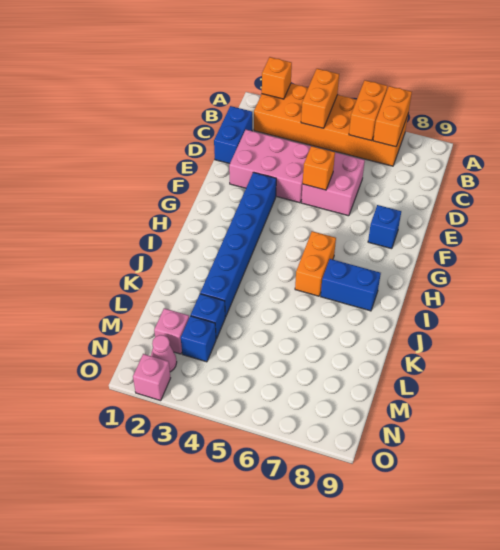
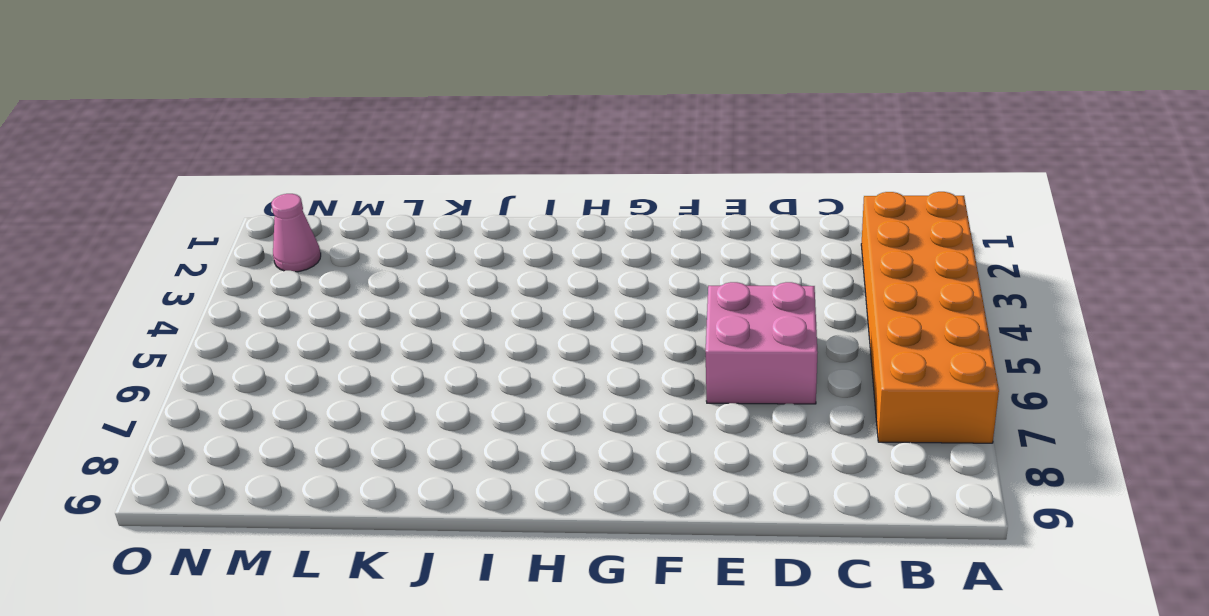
none -> blue brick C1:D1 level 1
none -> pink brick D2:E4 level 1
none -> blue brick F3:K3 level 1

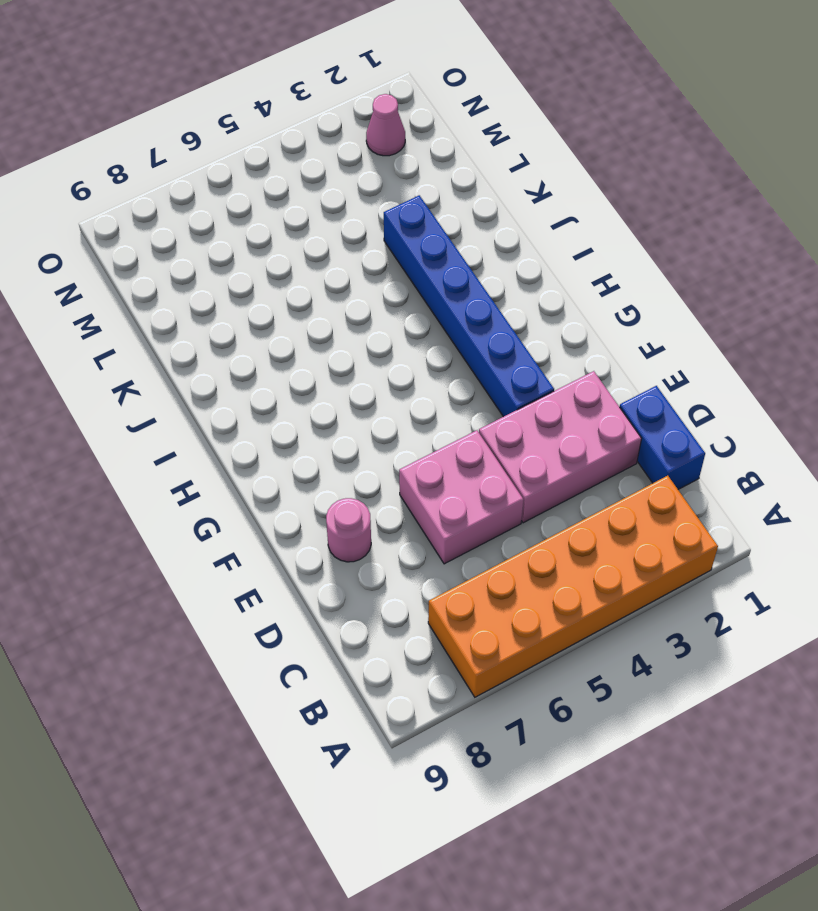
pink round brick E8 level 1 -> none
none -> blue brick F8 level 1
none -> orange brick H6:I6 level 1
none -> blue brick I7:I8 level 1

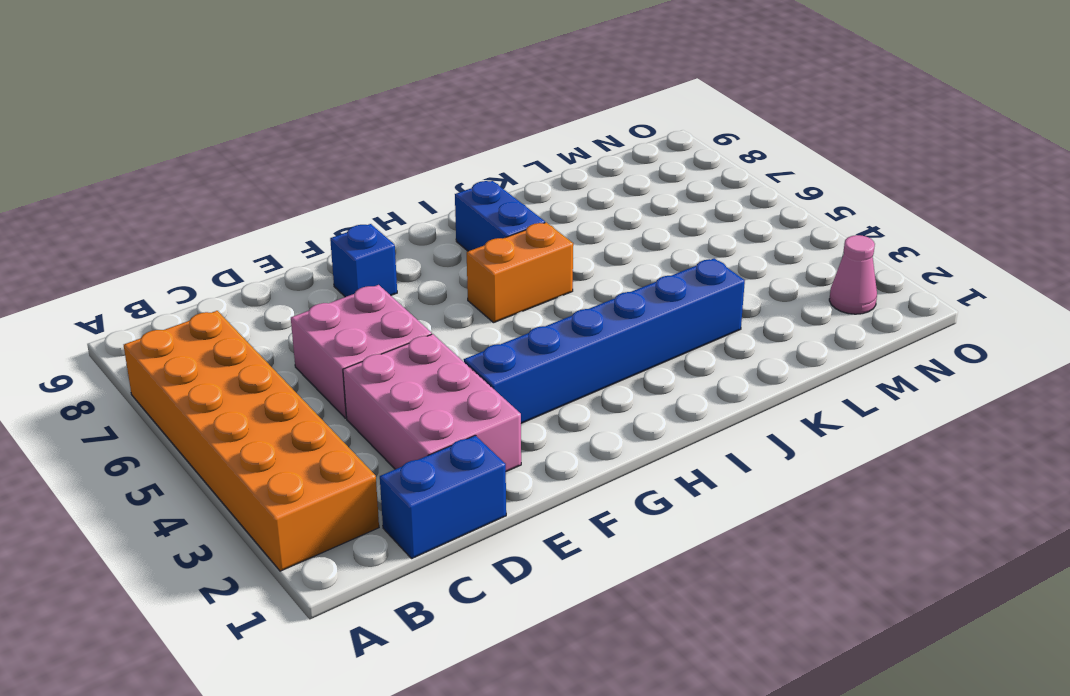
none -> blue brick L3 level 1
none -> pink brick M2 level 1
none -> blue brick M3 level 1

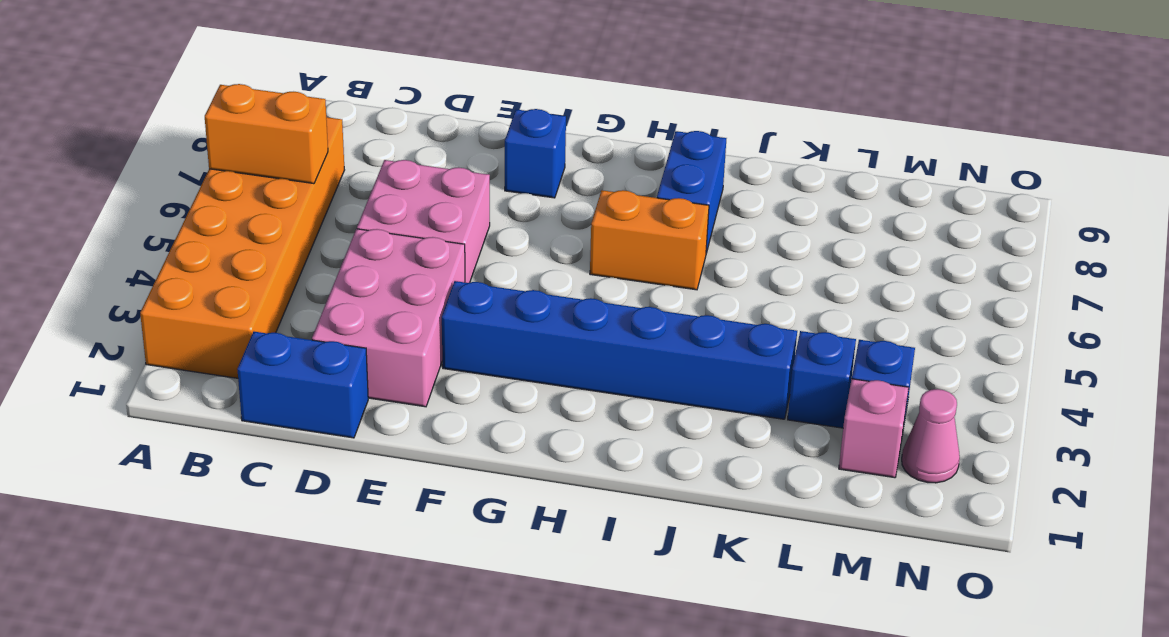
none -> pink brick O2 level 1
none -> orange brick A2 level 2
none -> orange brick A4:B4 level 2

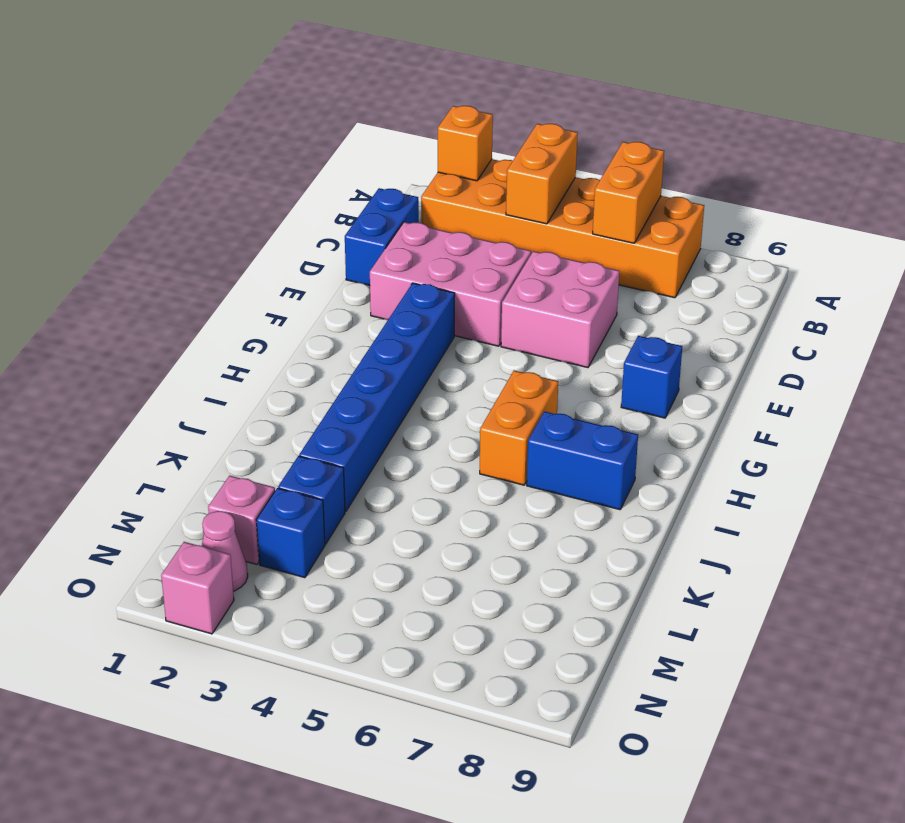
none -> orange brick A7:B7 level 2
none -> orange brick E5 level 2

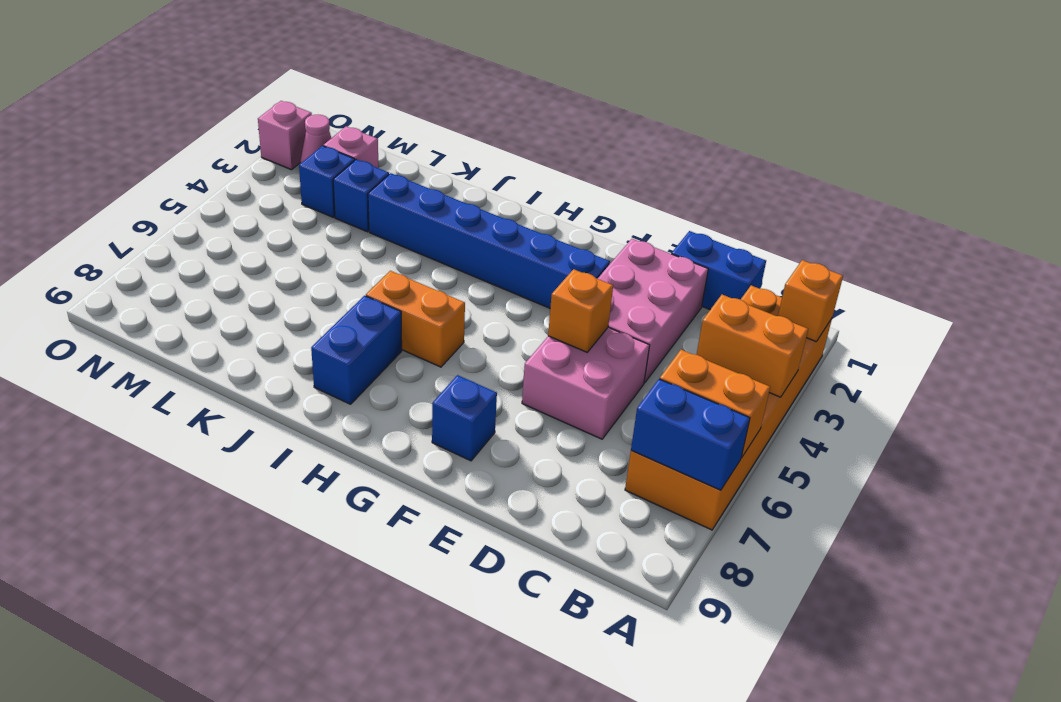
blue brick A7:B7 level 2 -> orange brick A7:B7 level 2

